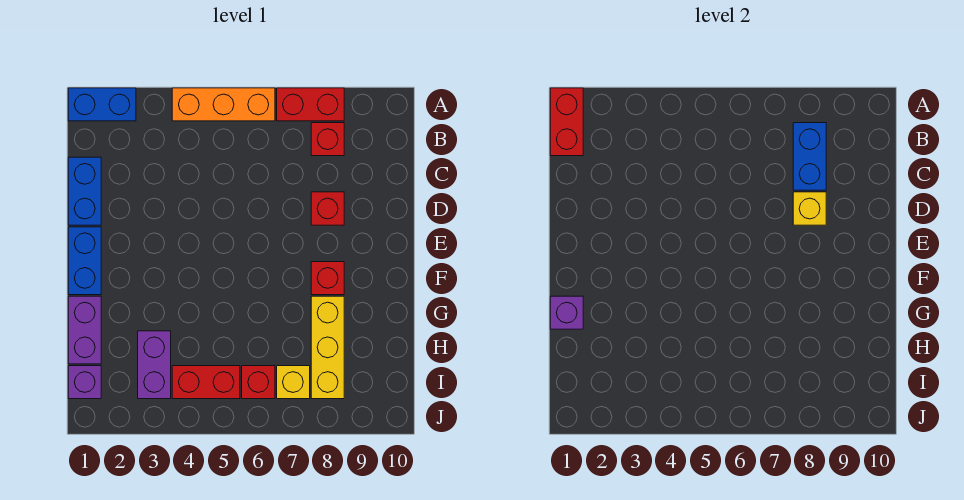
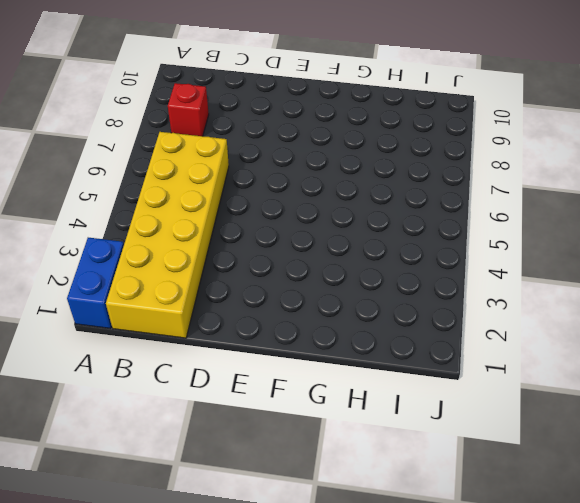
yellow brick B1:C6 level 1 -> blue brick C1:D1 level 1
none -> orange brick A4:A6 level 1
none -> red brick A7:A8 level 1
none -> red brick D8 level 1

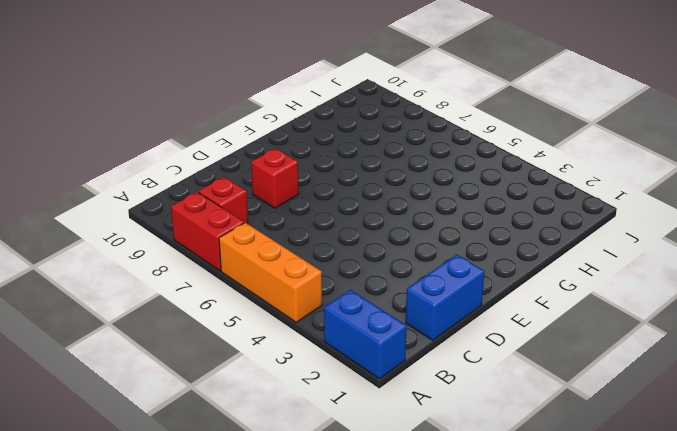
none -> blue brick E1:F1 level 1
none -> red brick F8 level 1
none -> purple brick G1:H1 level 1

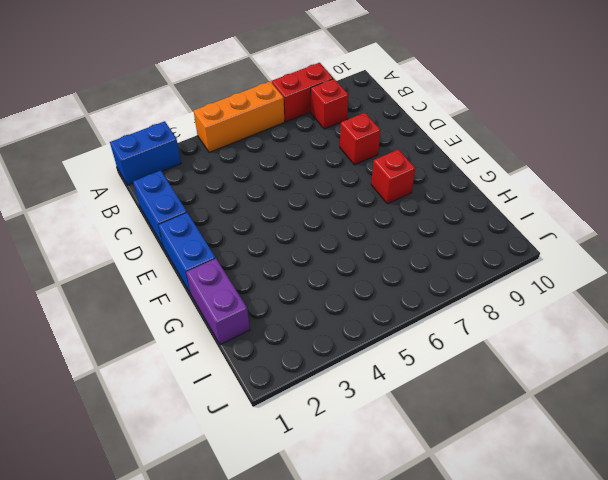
none -> yellow brick G8:I8 level 1
none -> purple brick H3:I3 level 1
none -> purple brick I1 level 1

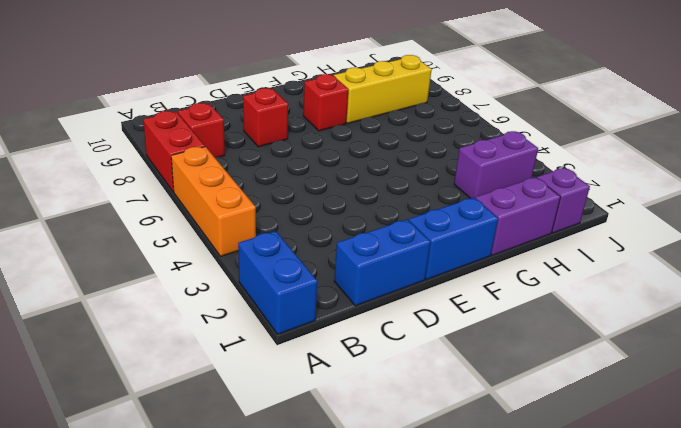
none -> red brick I4:I5 level 1
none -> red brick I6 level 1
none -> yellow brick I7 level 1

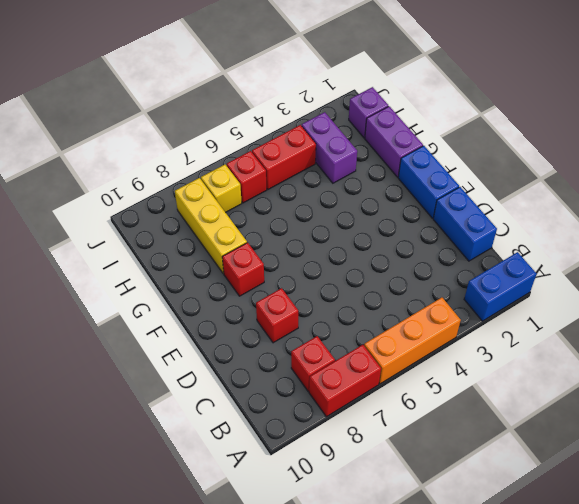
none -> red brick A1:B1 level 2
none -> blue brick B8:C8 level 2
none -> yellow brick D8 level 2

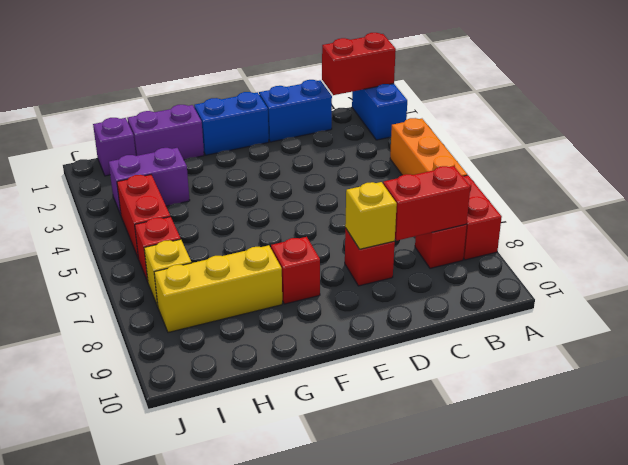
red brick B8:C8 level 2 -> blue brick B8:C8 level 2
none -> purple brick G1 level 2

